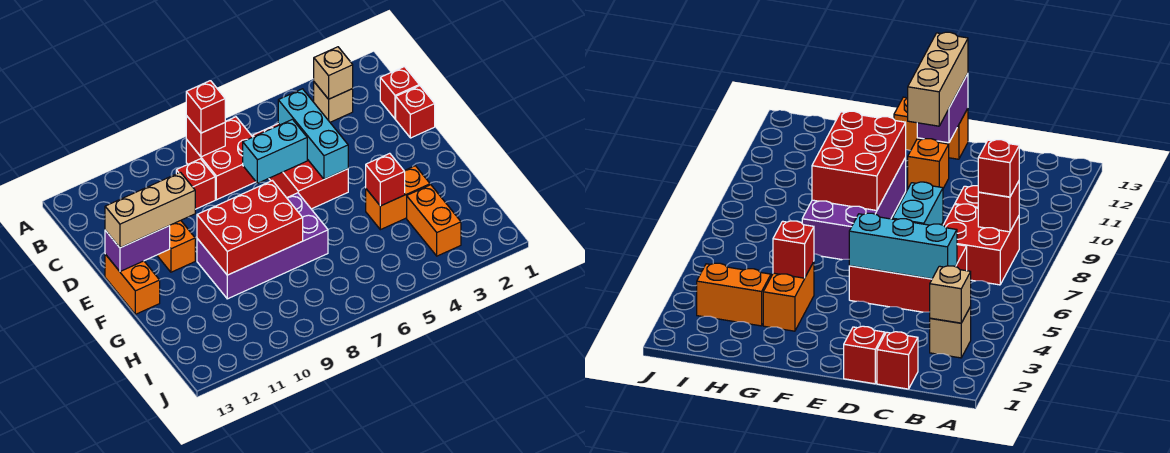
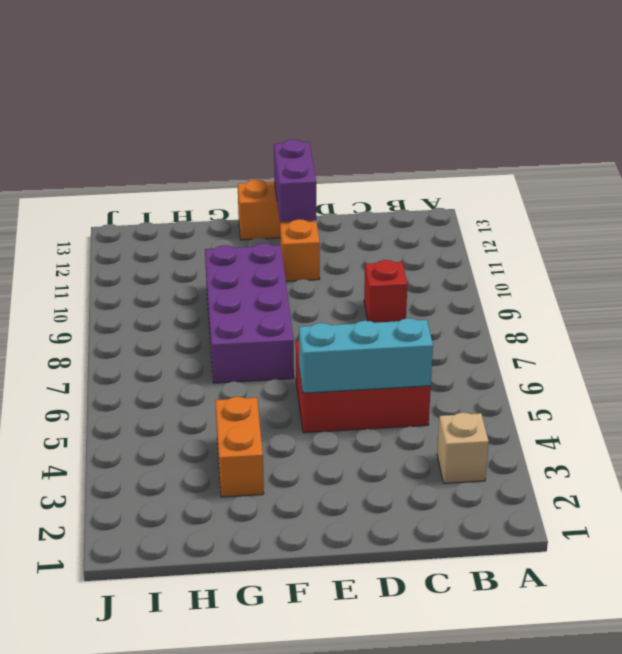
none -> red brick B7:C8 level 1
none -> red brick C1 level 1
none -> red brick D1 level 1

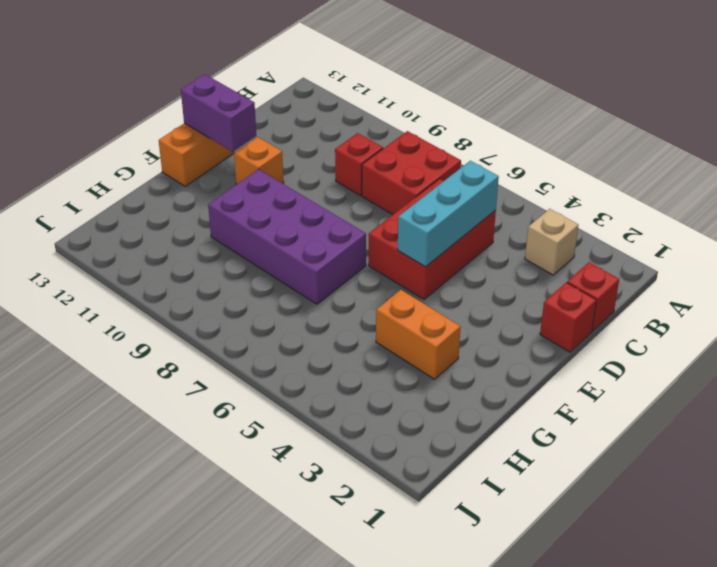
none -> orange brick H3:I3 level 1
none -> tan brick B3 level 2
none -> red brick B8 level 2

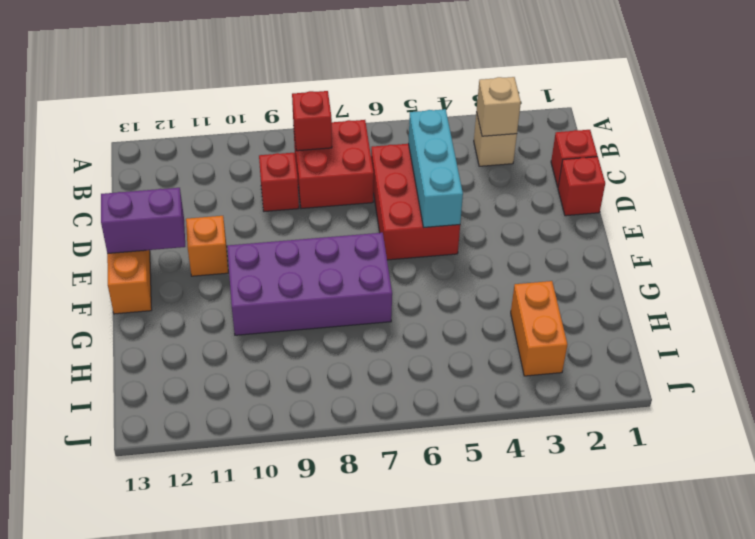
none -> orange brick G3:G4 level 1
none -> cyan brick D6:D7 level 2
none -> red brick F8:G10 level 2

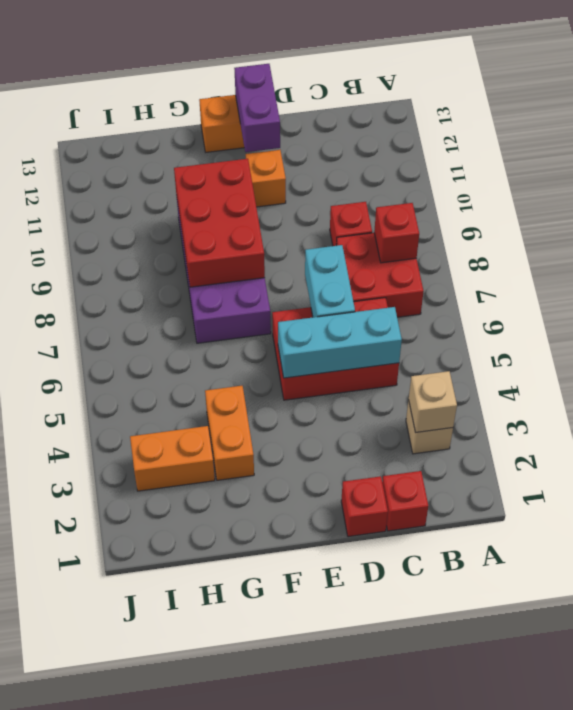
none -> red brick G4 level 2
none -> red brick B8 level 3
none -> tan brick E11:E13 level 3

